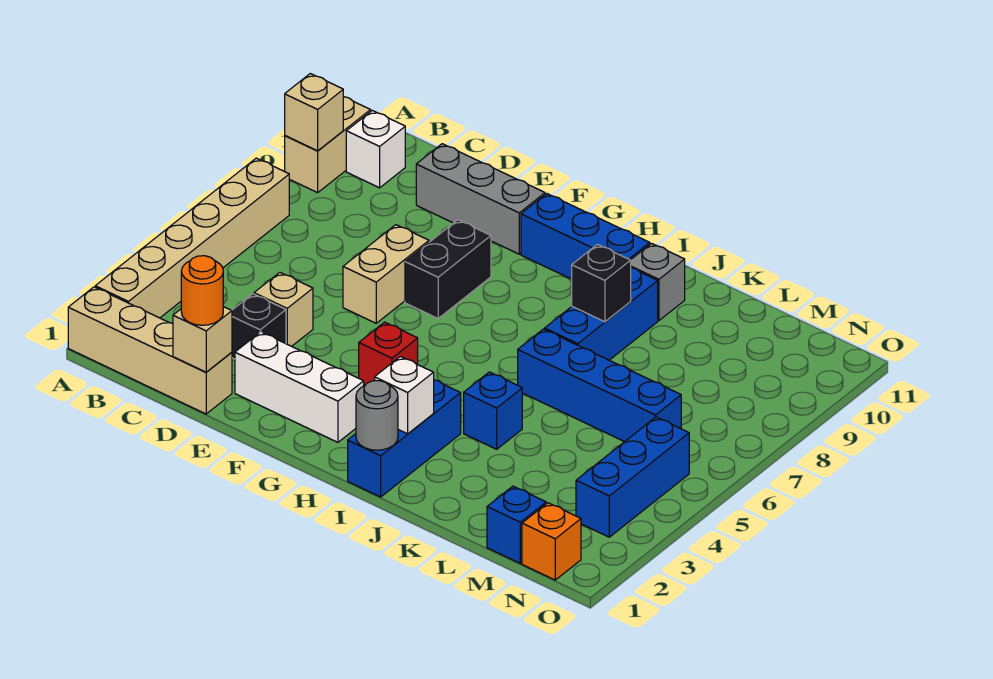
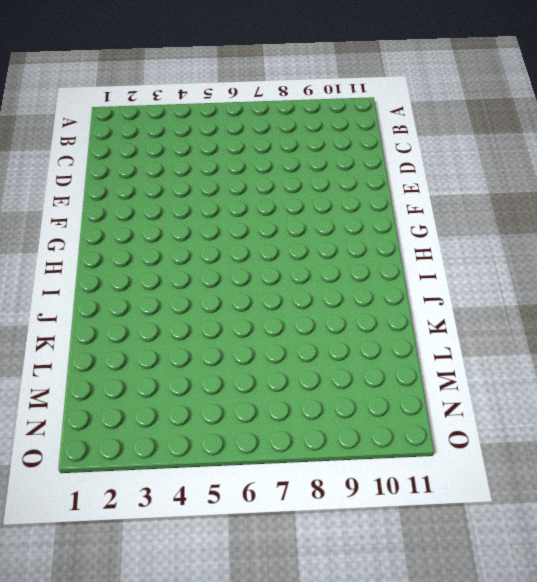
none -> tan brick A1:D1 level 1
none -> tan brick A2:A7 level 1
none -> tan brick A9:A10 level 1

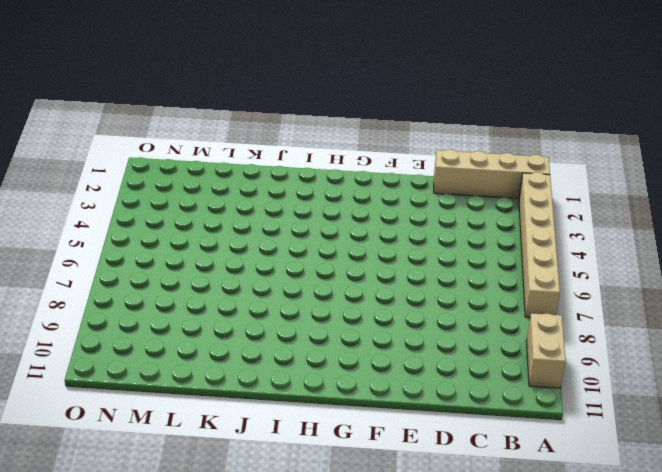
none -> white brick B10 level 1
none -> black brick D3 level 1
none -> tan brick D4 level 1

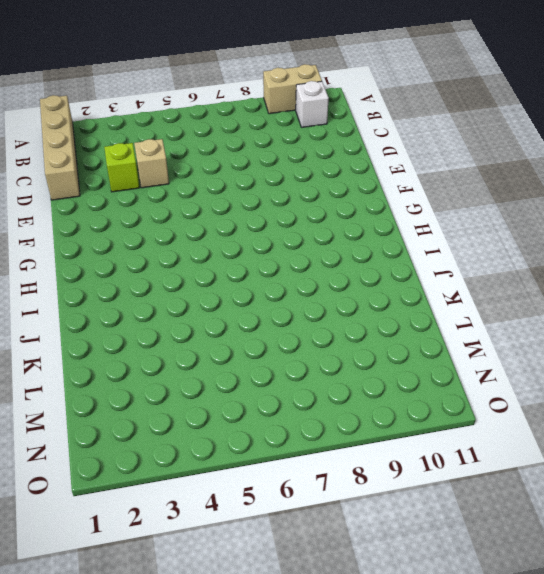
lime brick D3 level 1 -> black brick D3 level 1
none -> tan brick A2:A7 level 1
none -> grey brick D10:F10 level 1
none -> white brick E2:G2 level 1

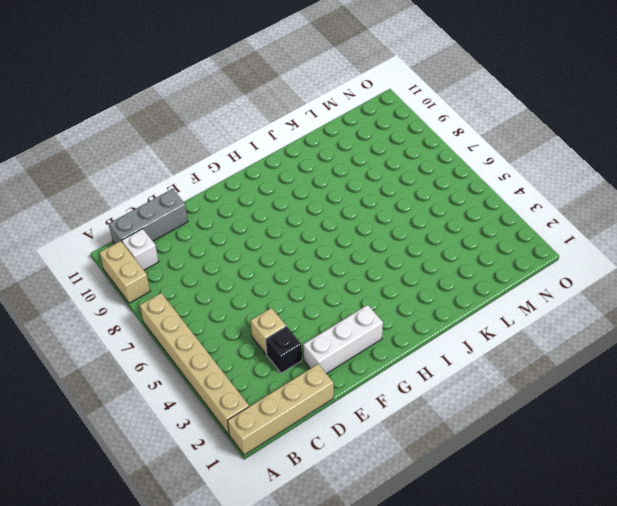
grey brick B11:D11 level 1 -> grey brick D10:F10 level 1
none -> tan brick E6:E7 level 1
none -> black brick F7:F8 level 1
none -> red brick G4 level 1

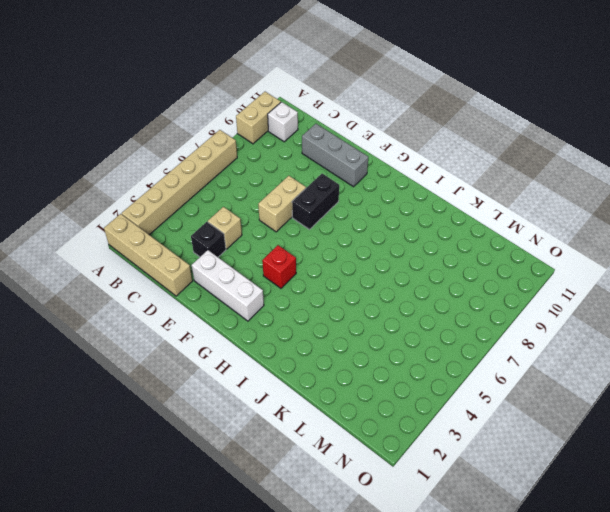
none -> blue brick G10:I10 level 1
none -> blue brick I1:I3 level 1
none -> blue brick J4 level 1

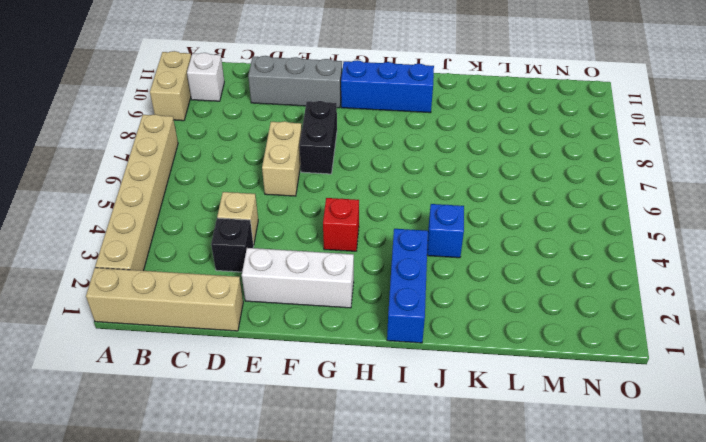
none -> blue brick J6:M6 level 1
none -> blue brick J7:J9 level 1
none -> grey brick J10 level 1

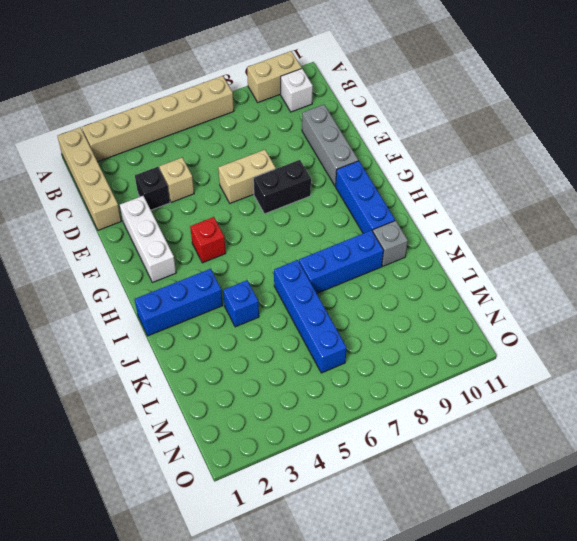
none -> blue brick M1 level 1
none -> orange brick N1 level 1
none -> blue brick N3:N5 level 1

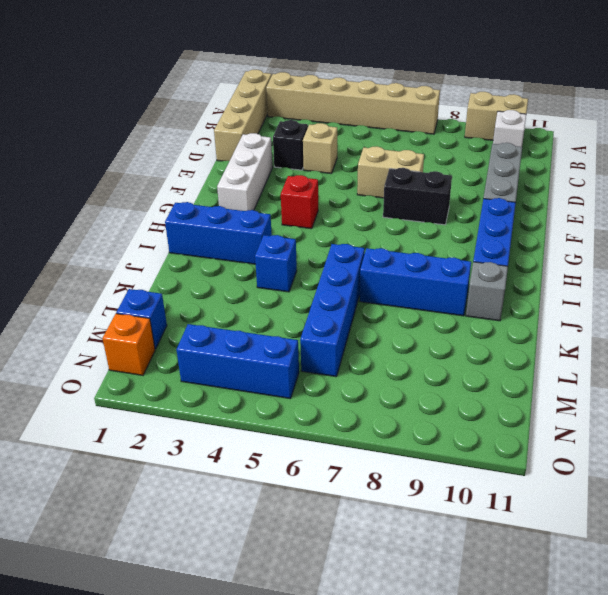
none -> tan brick A9 level 2
none -> tan brick D1 level 2
none -> grey round brick I1 level 2

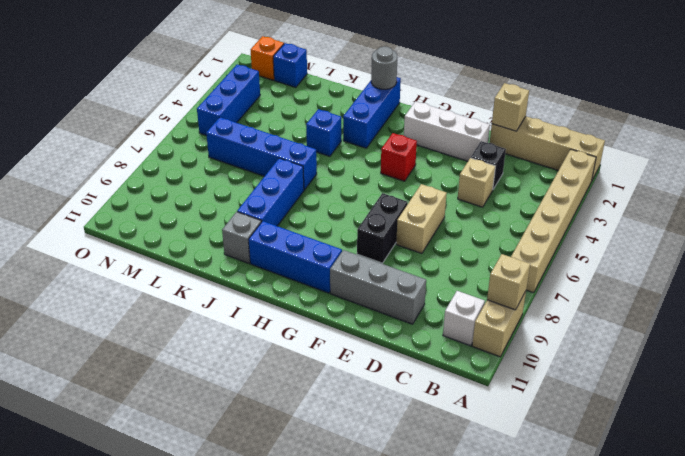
none -> white brick I2 level 2
none -> black brick J8 level 2
none -> orange round brick D1 level 3

